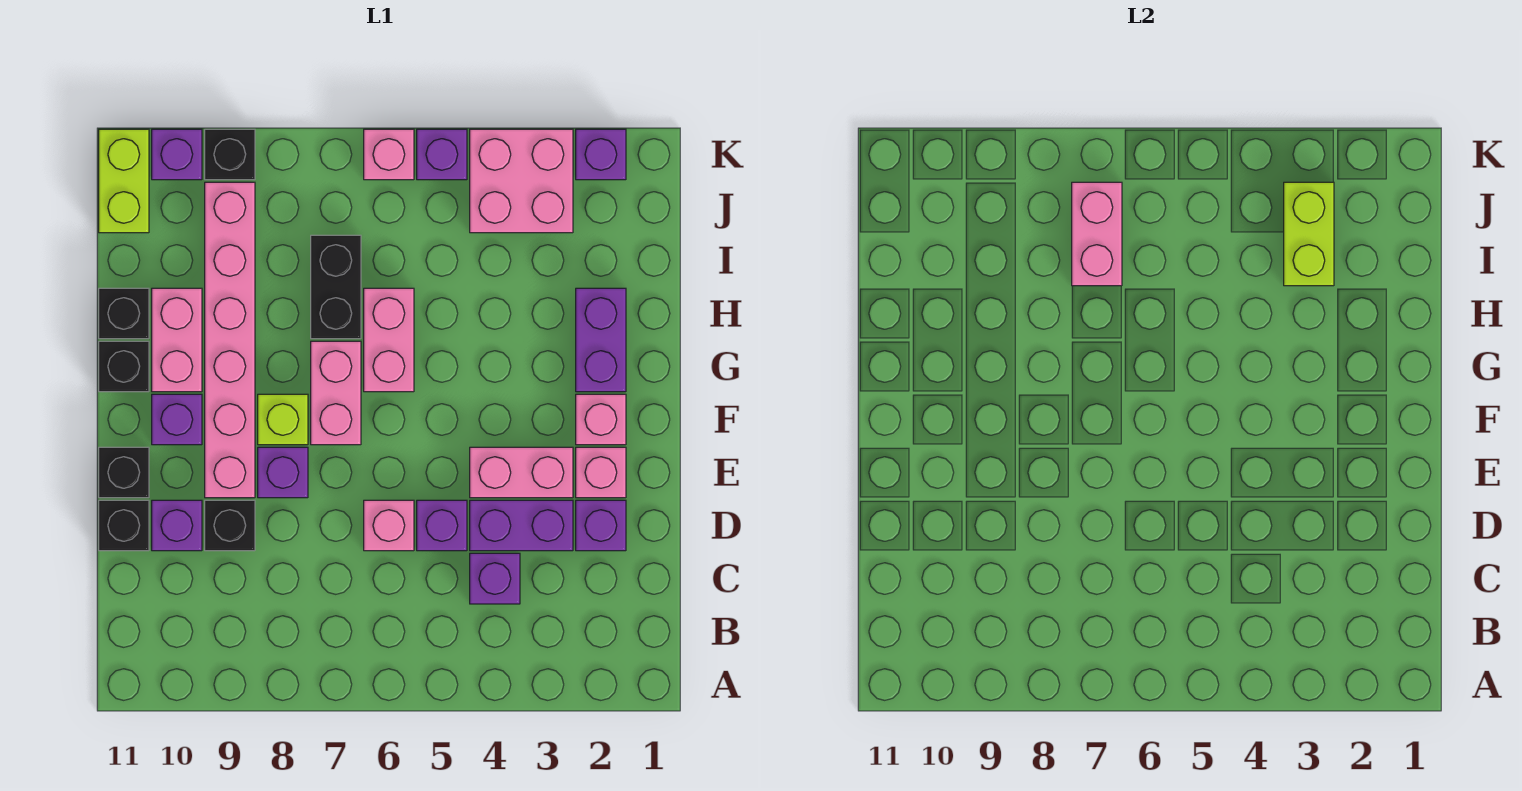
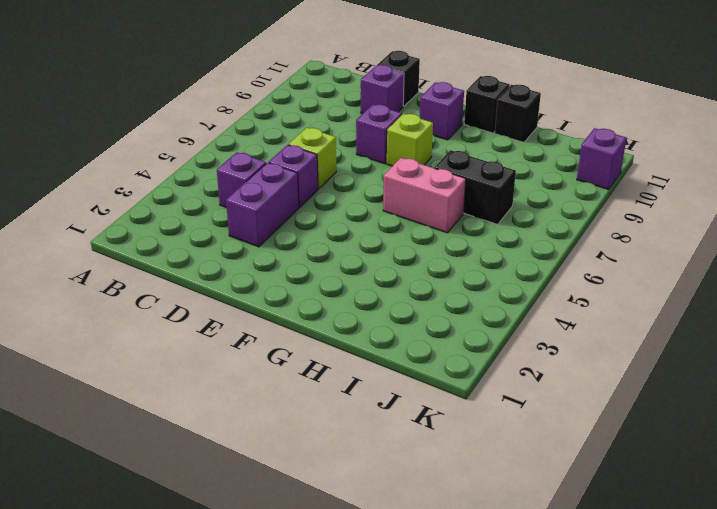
lime brick D6 level 1 -> pink brick D6 level 1
none -> purple brick D2 level 1
none -> black brick D9 level 1
none -> pink brick E2 level 1
none -> pink brick E3:E4 level 1

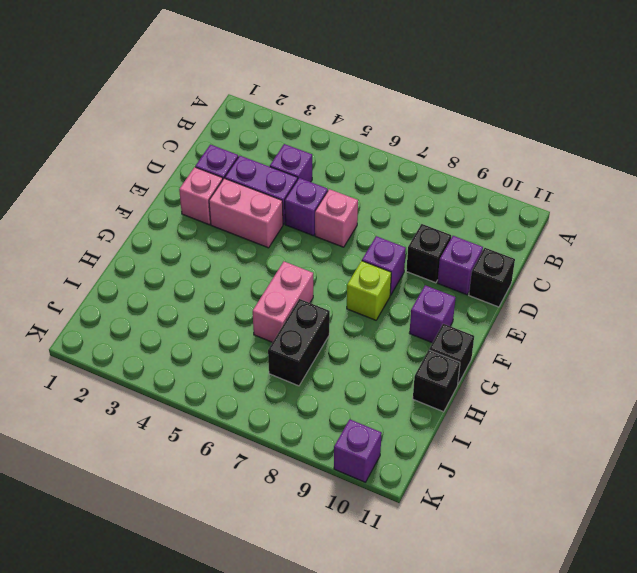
none -> pink brick E9:J9 level 1
none -> black brick E11 level 1
none -> pink brick F2 level 1
none -> pink brick F7:G7 level 1

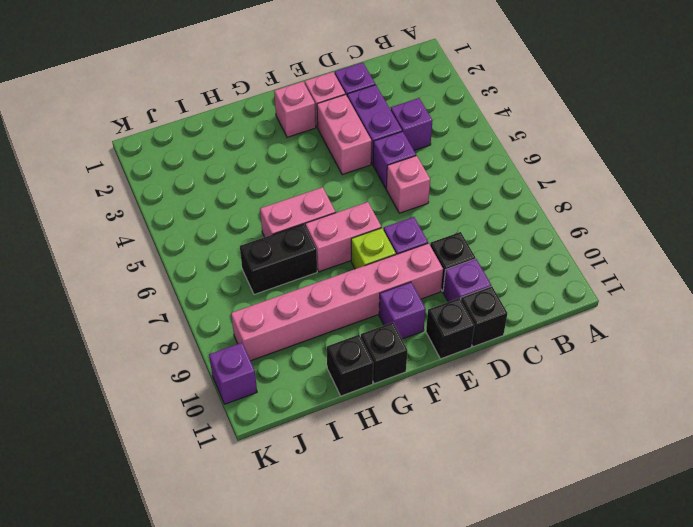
none -> purple brick G2:H2 level 1
none -> pink brick G10:H10 level 1
none -> pink brick J3:K4 level 1
none -> lime brick J11:K11 level 1

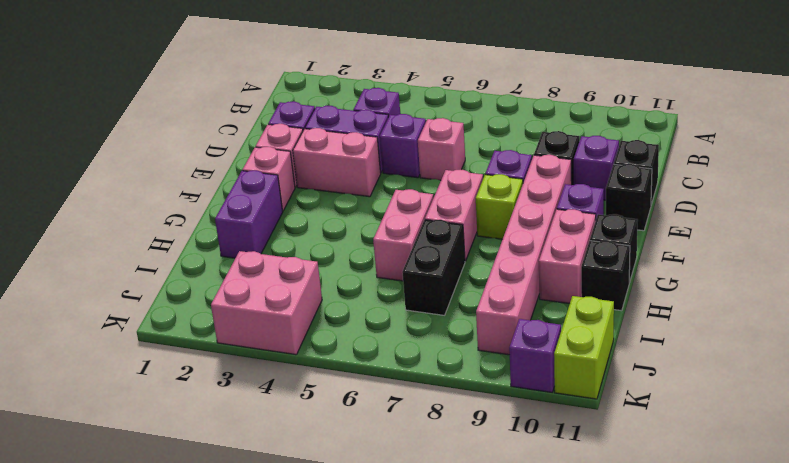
none -> purple brick K2 level 1
none -> purple brick K5 level 1
none -> pink brick K6 level 1
none -> black brick K9 level 1

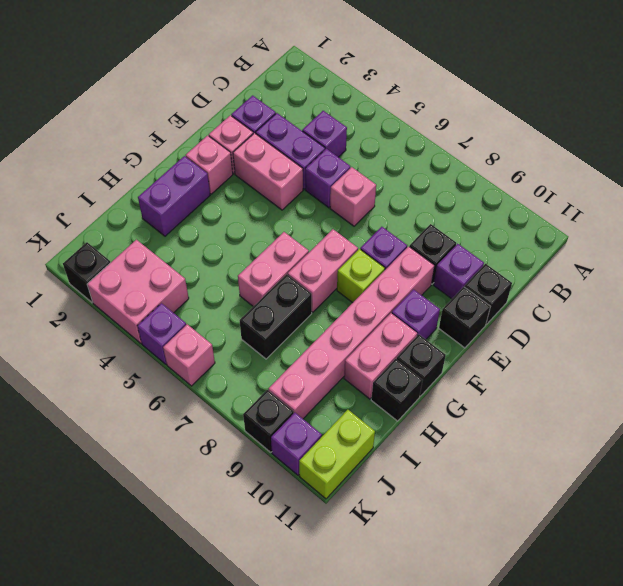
black brick K2 level 1 -> purple brick K2 level 1
none -> lime brick I3:J3 level 2
none -> pink brick I7:J7 level 2

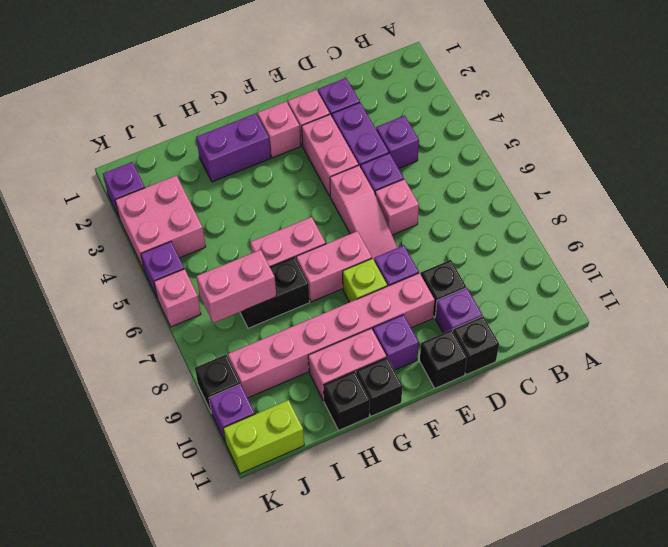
pink slope E5:E7 level 1 top 5 -> none
none -> lime brick I3:J3 level 2

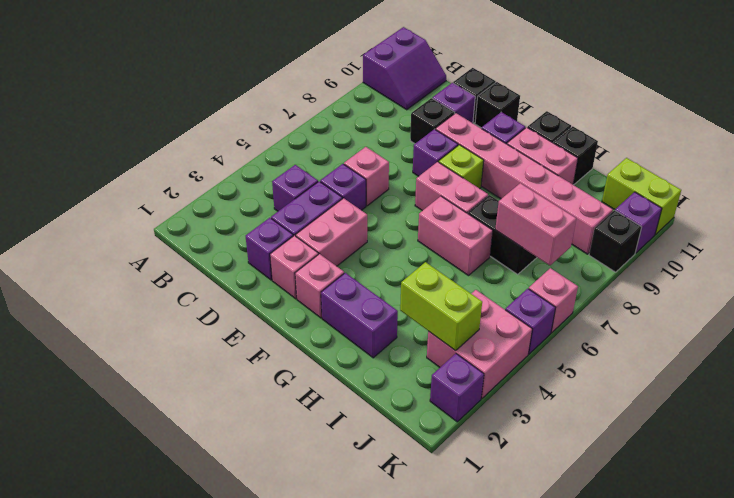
purple slope A10:B11 level 1 top A -> none

